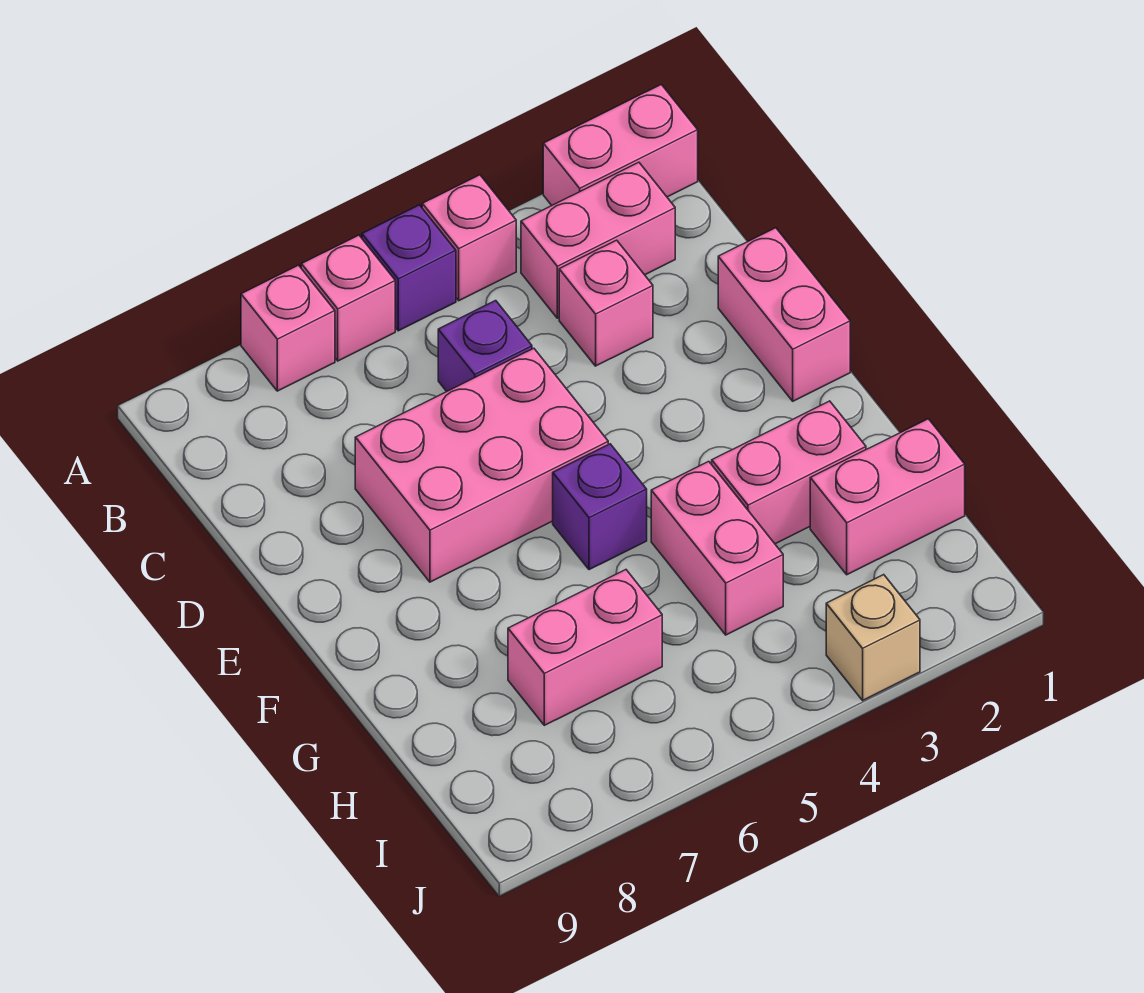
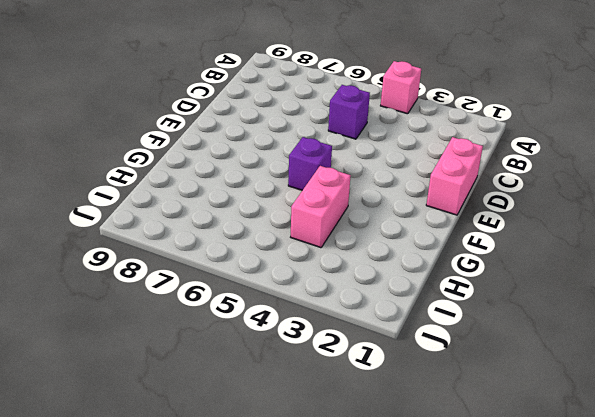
none -> pink brick A1:A2 level 1
none -> purple brick A5 level 1
none -> pink brick A6 level 1

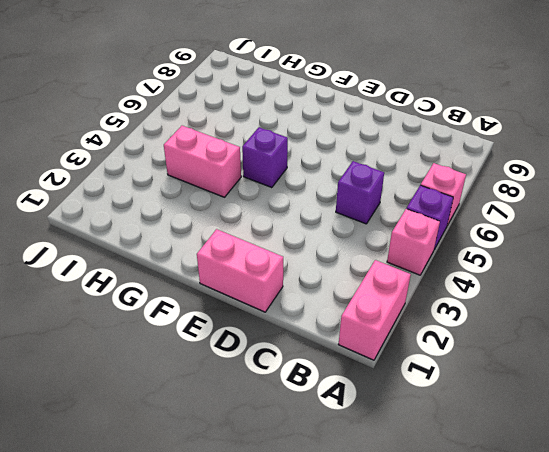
none -> pink brick A7 level 1
none -> pink brick B2:B3 level 1
none -> pink brick C3 level 1

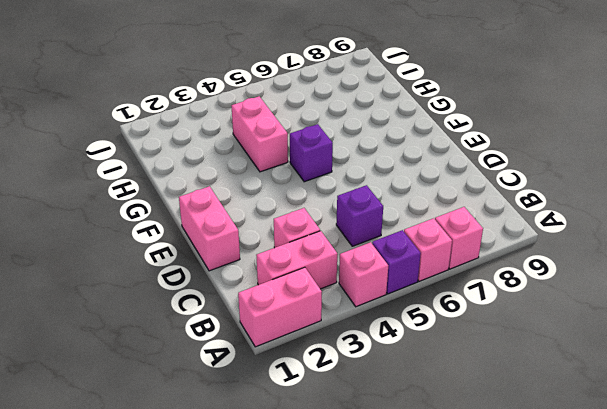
none -> pink brick D5:E7 level 1
none -> pink brick G2:G3 level 1
none -> pink brick H1:H2 level 1

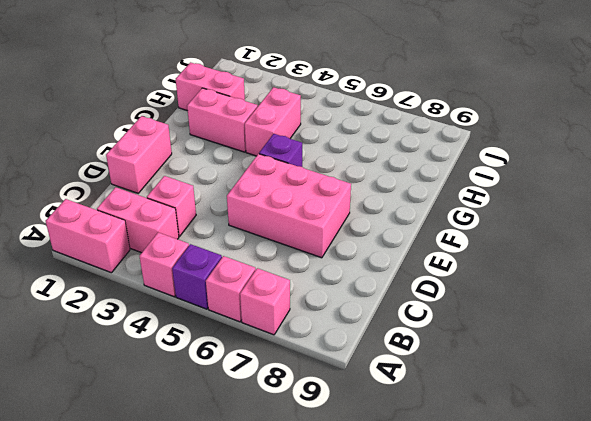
none -> purple brick C5 level 1
none -> pink brick H6:H7 level 1
none -> tan brick J3 level 1

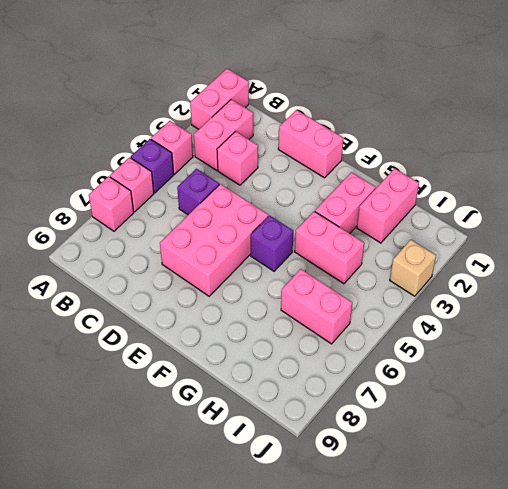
pink brick H6:I6 level 1 -> pink brick H6:H7 level 1

